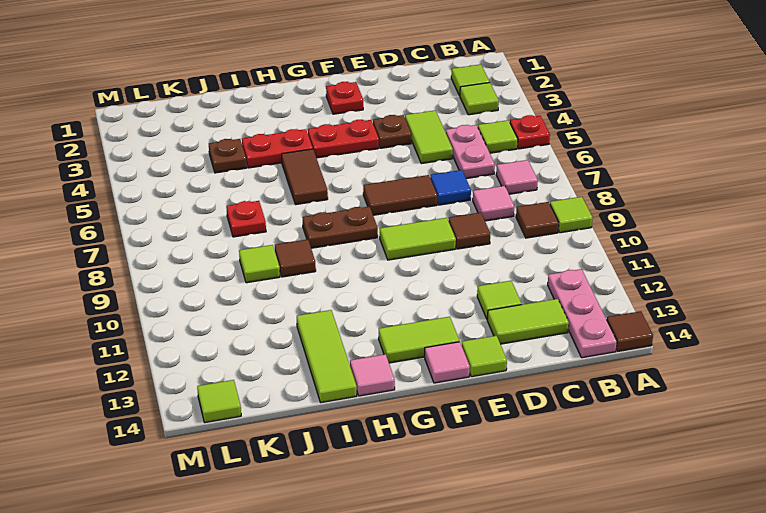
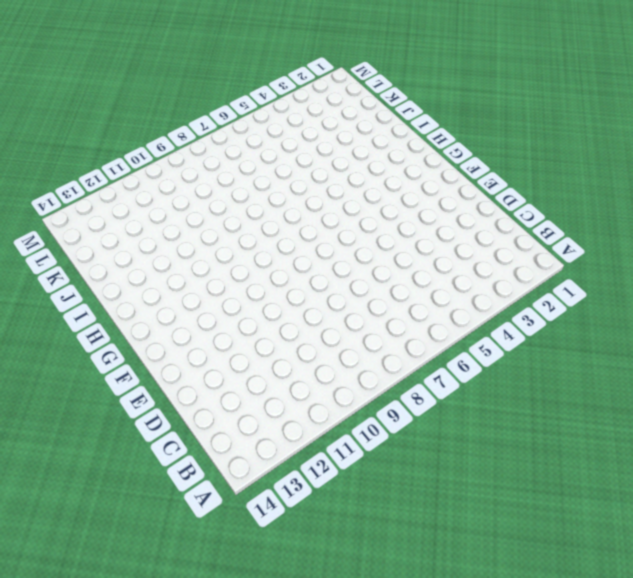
none -> red plate A5 level 1
none -> lime tile A9 level 1
none -> brown tile A14 level 1
none -> lime tile B2 level 1

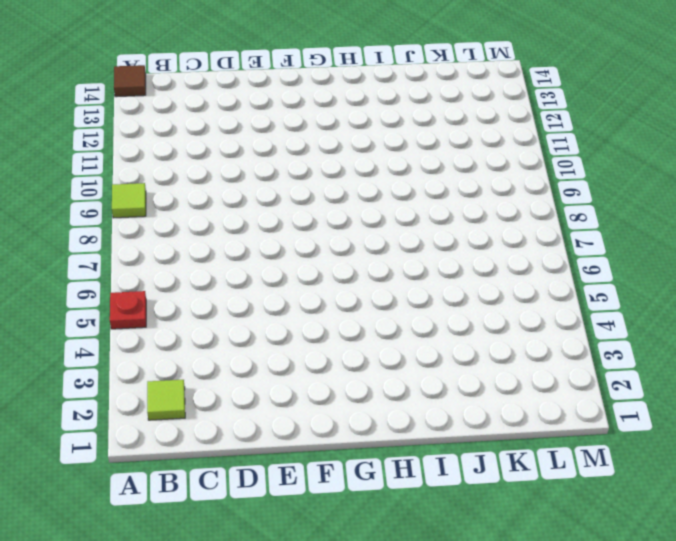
none -> lime tile B3 level 1
none -> lime tile B5 level 1
none -> pink tile B7 level 1
none -> brown tile B9 level 1

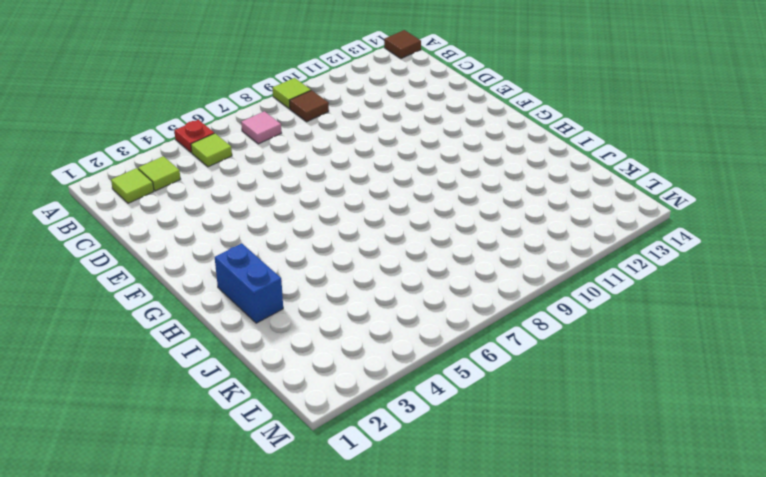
blue brick H2:I2 level 1 -> none
none -> pink plate B12:B14 level 1
none -> pink plate C5:C6 level 1
none -> pink tile C8 level 1
none -> lime tile C13:D13 level 1

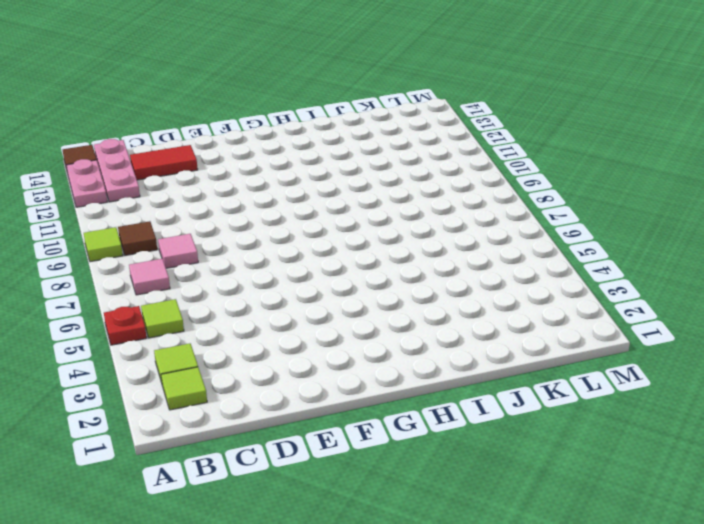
pink plate A12:A13 level 1 -> pink plate C5:C6 level 1
red tile C13:D13 level 1 -> lime tile C13:D13 level 1
none -> lime tile D4:D5 level 1
none -> blue tile D7 level 1
none -> brown tile D9 level 1
none -> lime tile D12 level 1

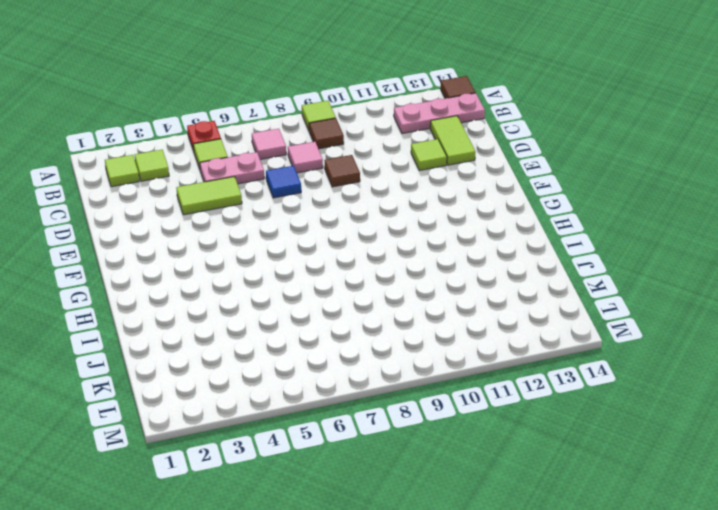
none -> brown plate E4 level 1
none -> brown tile E7:F7 level 1
none -> lime tile E9:F9 level 1
none -> lime tile E14 level 1

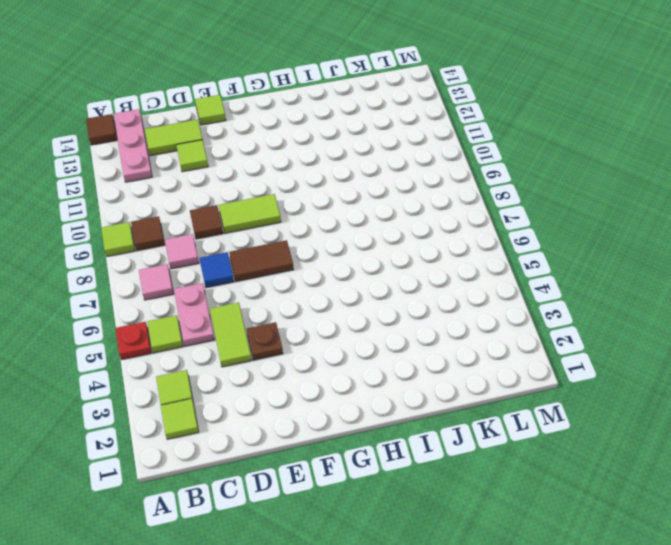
none -> red plate F2 level 1
none -> red plate F4:G4 level 1
none -> lime tile F13:G13 level 1
none -> pink tile F14 level 1

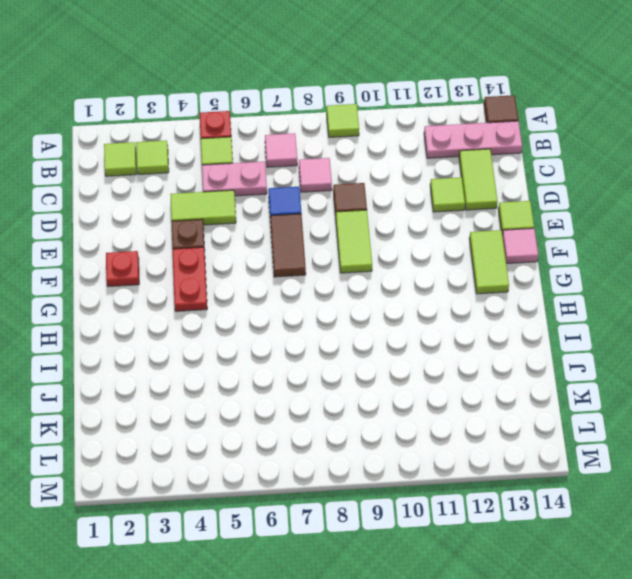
none -> brown tile B9 level 1
none -> brown plate G8:H8 level 1
none -> red plate H4:I4 level 1
none -> brown tile H5:H6 level 1

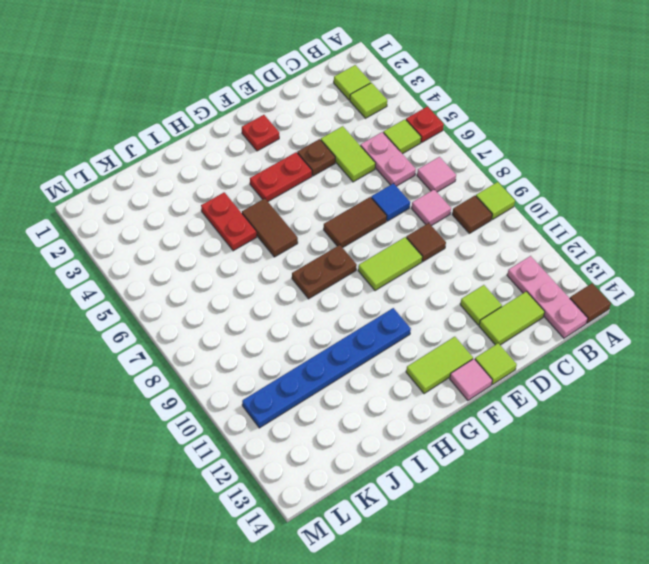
blue plate G11:L11 level 1 -> none
red plate I4:I5 level 1 -> red plate H4:I4 level 1
none -> pink tile H14 level 1
none -> brown tile I9 level 1
none -> lime tile I12:I14 level 1
none -> brown plate J4 level 1

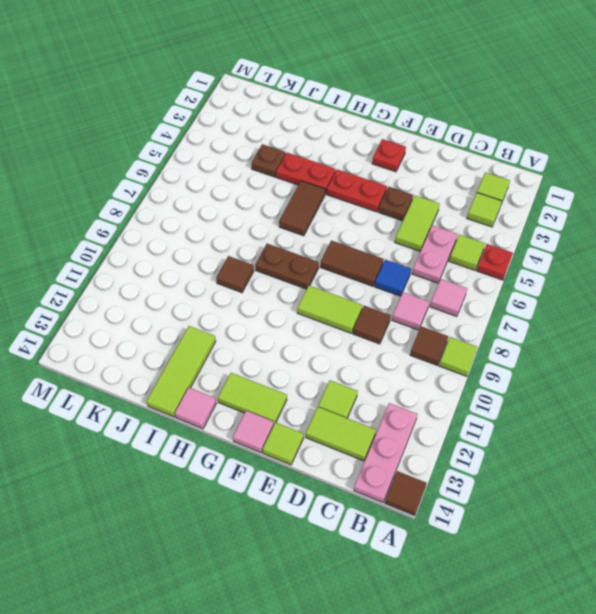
none -> red plate J7 level 1
none -> lime tile J9 level 1
none -> lime tile L14 level 1

